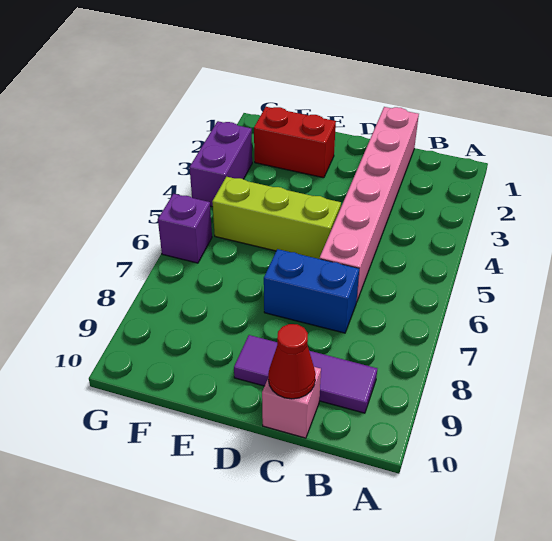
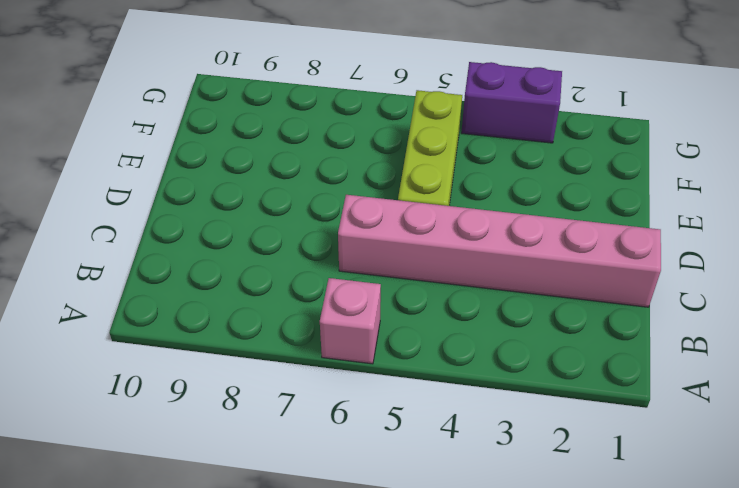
pink brick A6 level 1 -> pink brick C10 level 1
none -> purple tile B9:D9 level 1
none -> blue brick C7:D7 level 1

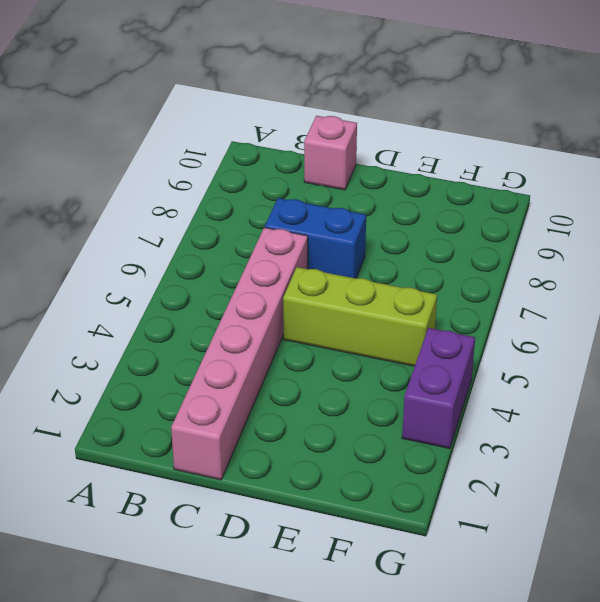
none -> purple tile B9:D9 level 1
none -> red brick E2:F2 level 1

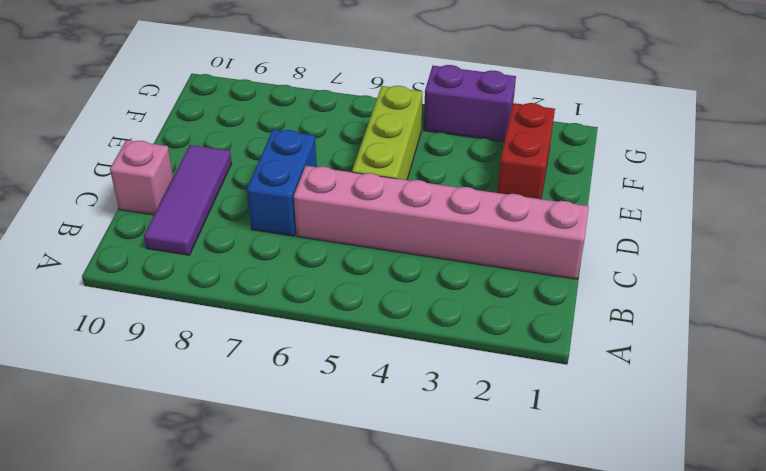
none -> purple brick G6 level 1
none -> red cone C10 level 2

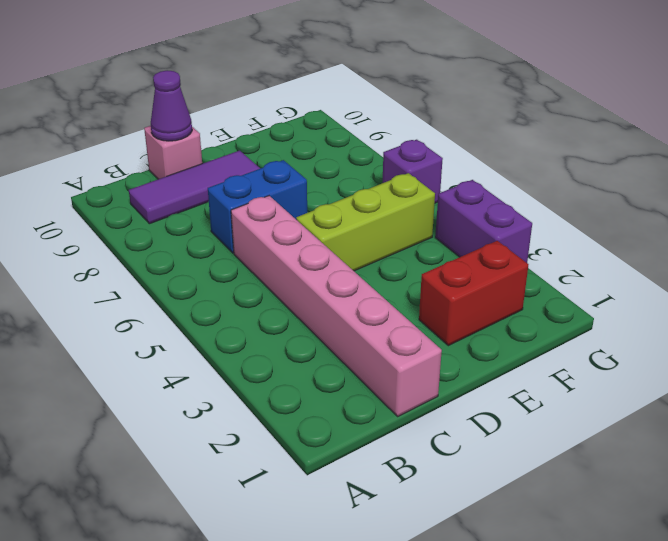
purple cone C10 level 2 -> red cone C10 level 2

